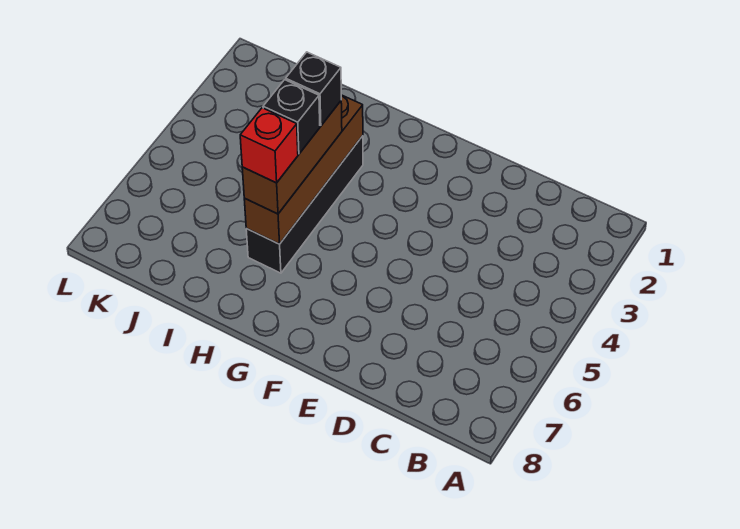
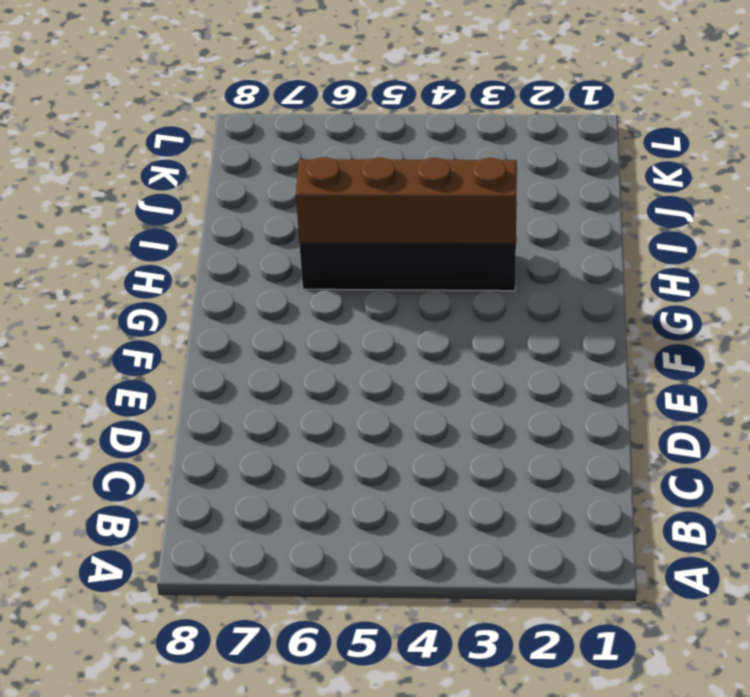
none -> brown brick H4:H6 level 3
none -> black brick H4 level 4

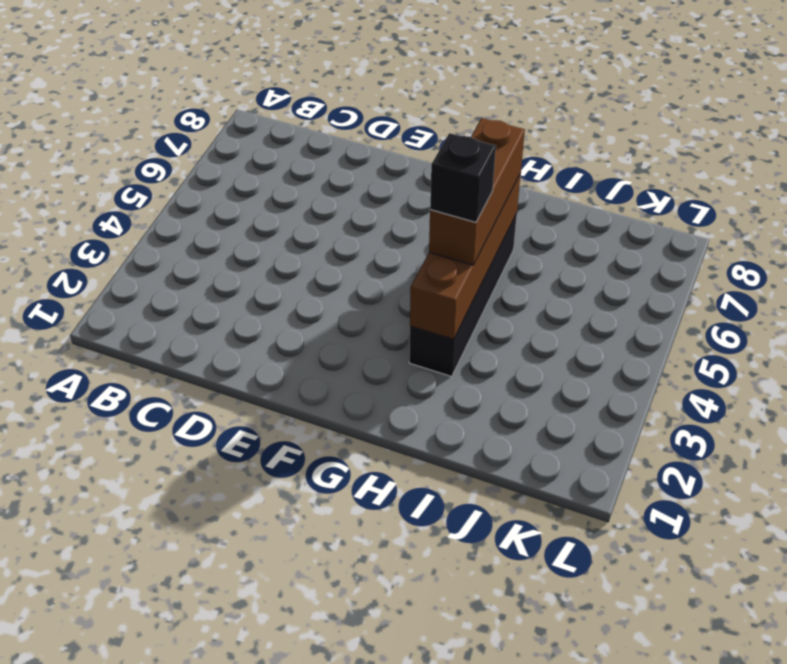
none -> black brick H5 level 4
none -> red brick H6 level 4

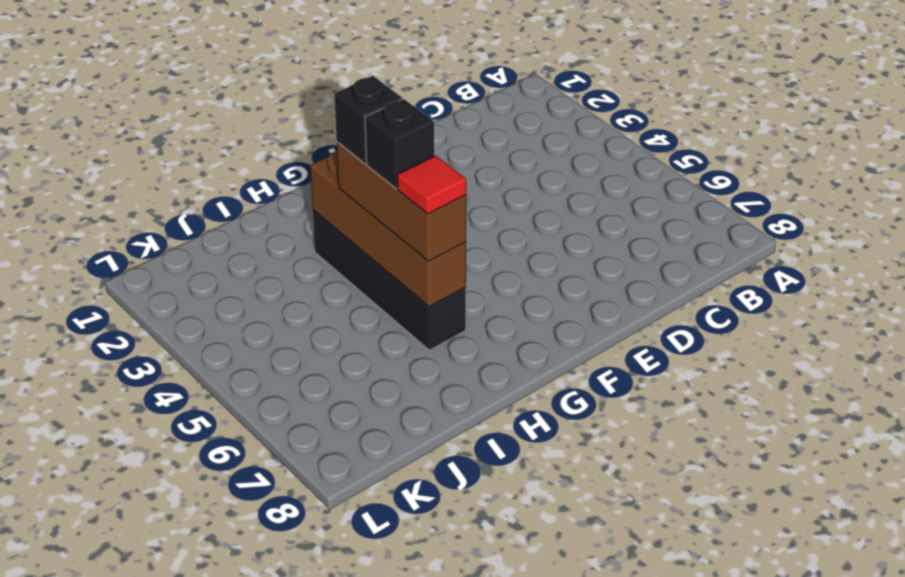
red tile H6 level 4 -> red brick H6 level 4

